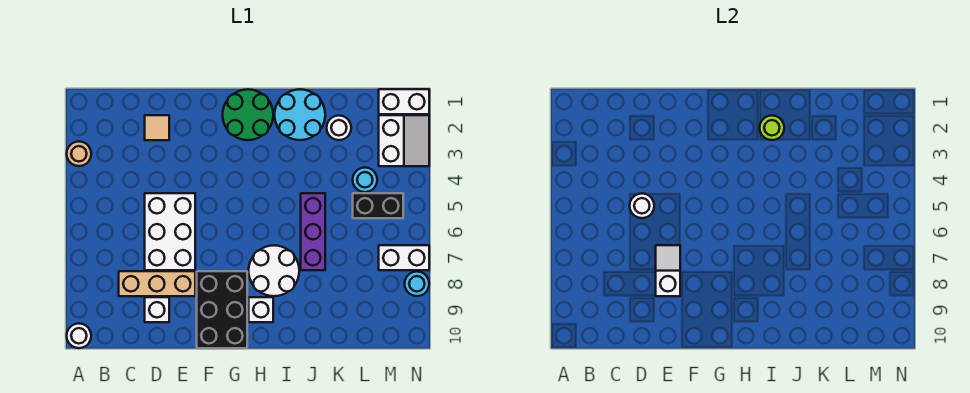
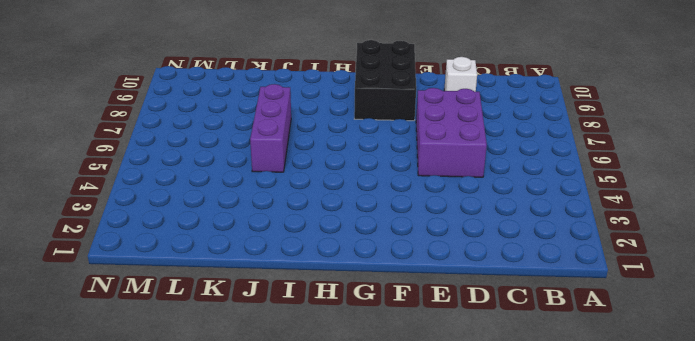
purple brick D5:E7 level 1 -> white brick D5:E7 level 1
none -> tan round brick A3 level 1
none -> white round brick A10 level 1
none -> tan brick C8:E8 level 1

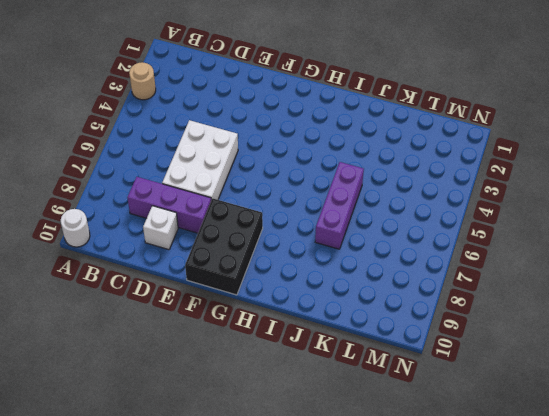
purple brick C8:E8 level 1 -> tan brick C8:E8 level 1
none -> tan tile D2 level 1
none -> green round brick G1:H2 level 1
none -> white round brick H7:I8 level 1

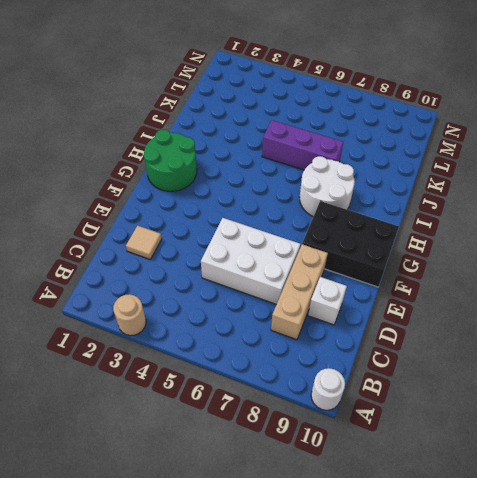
none -> white brick H9 level 1
none -> cyan round brick I1:J2 level 1
none -> white round brick K2 level 1

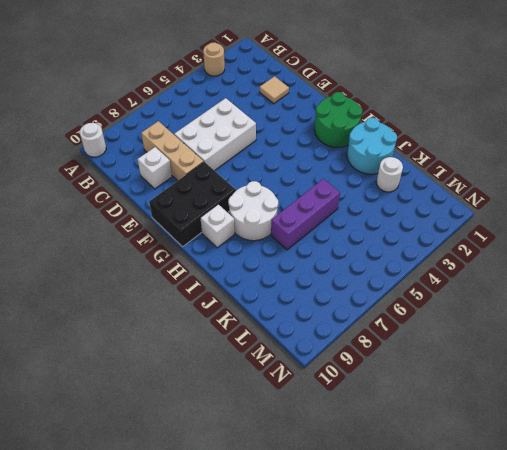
none -> cyan round brick L4 level 1
none -> black brick L5:M5 level 1
none -> white brick M1:N1 level 1

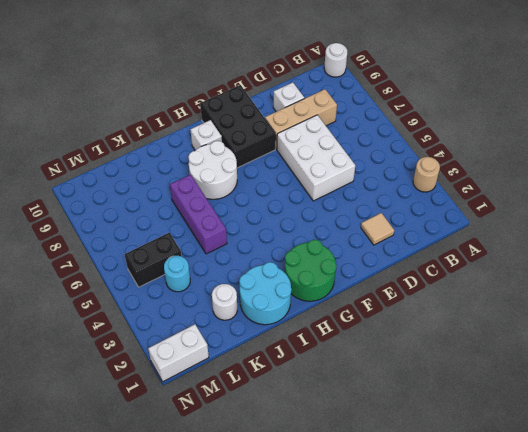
none -> white slope M2:N3 level 1 top M
none -> white brick M7:N7 level 1
none -> cyan round brick N8 level 1

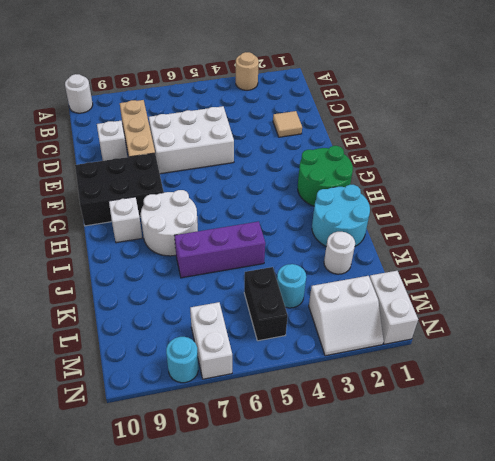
none -> white round brick D5 level 2
none -> white slope E7:E8 level 2 top 8
none -> lime round brick I2 level 2

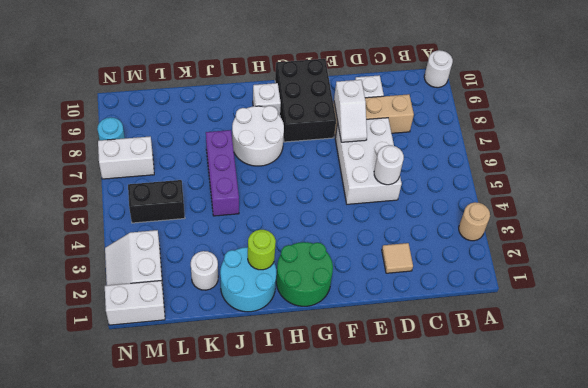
none -> cyan round brick L4 level 1

